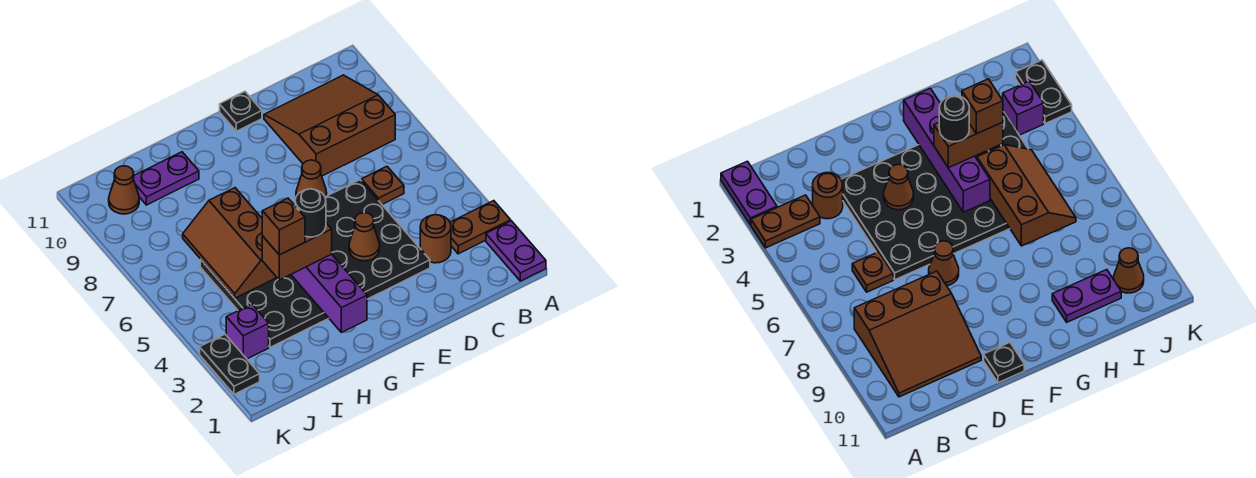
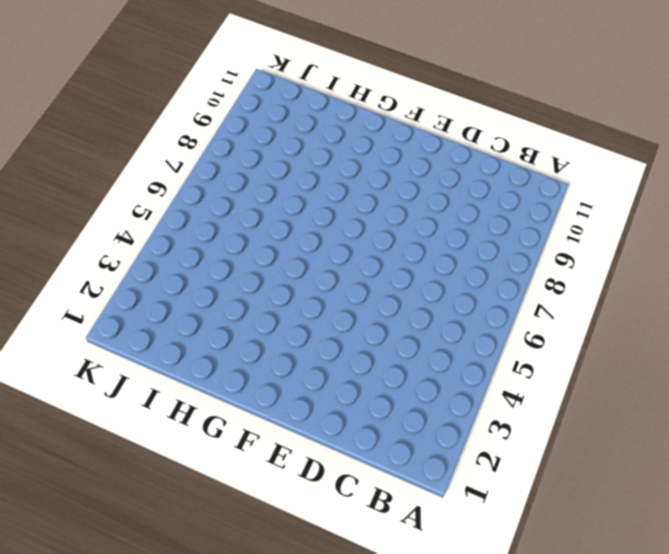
none -> purple plate A1:A2 level 1
none -> brown plate A3:B3 level 1
none -> brown slope B8:D10 level 1 top 8

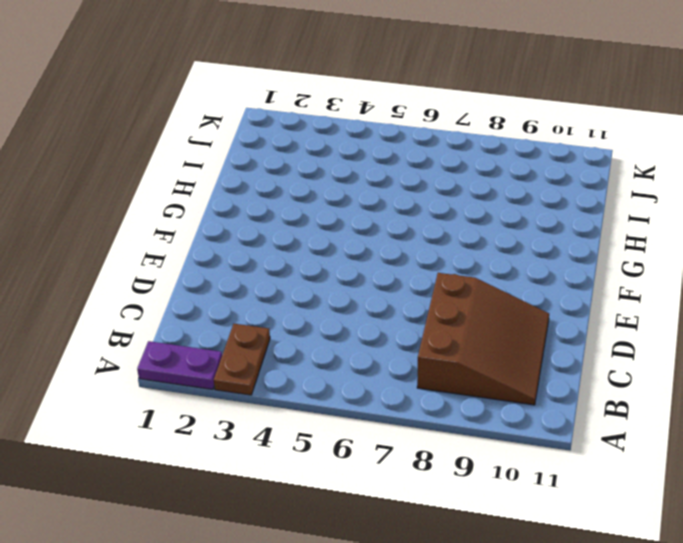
none -> brown round brick C3 level 1
none -> brown plate C6 level 1
none -> black plate D3:I6 level 1

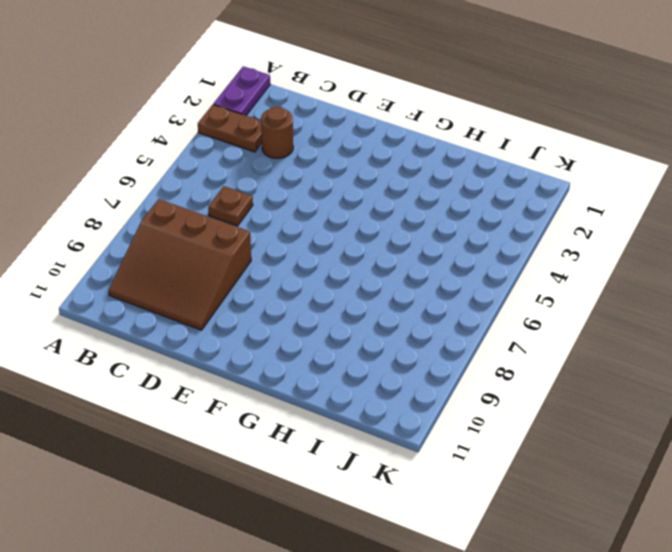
none -> black plate D3:I6 level 1
none -> brown cone E7 level 1
none -> black plate E11 level 1

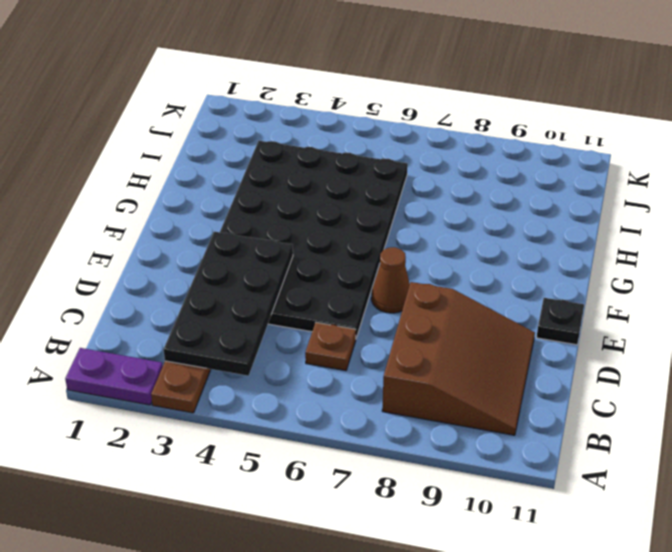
black plate B3:E4 level 2 -> brown cone E4 level 2
none -> brown round brick C3 level 1
none -> purple plate H10:I10 level 1
none -> purple brick J3 level 1

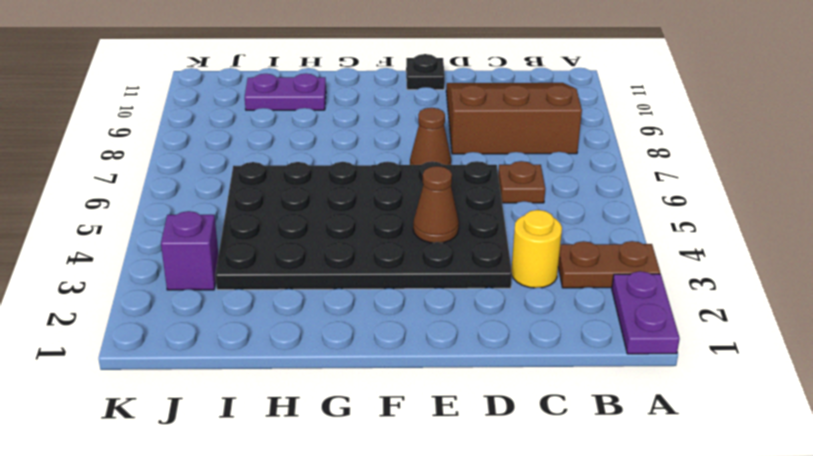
yellow round brick C3 level 1 -> brown round brick C3 level 1
none -> brown cone J10 level 1
none -> black plate K2:K3 level 1
none -> purple brick G2:G5 level 2

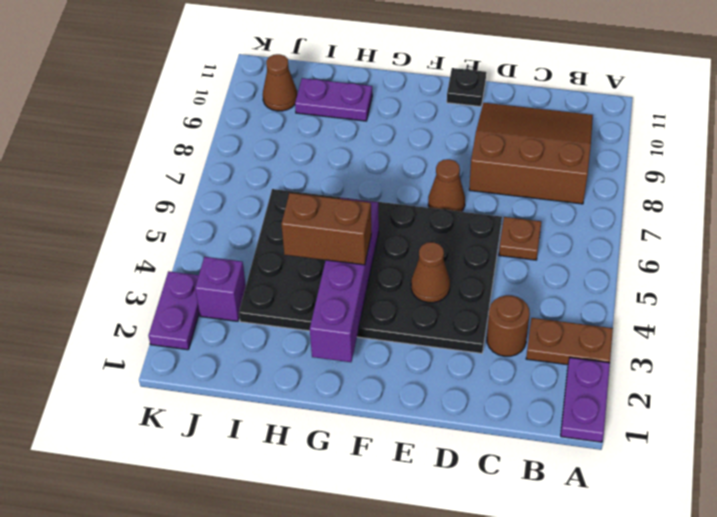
purple plate K2:K3 level 1 -> black plate K2:K3 level 1
none -> brown slope H5:I7 level 2 top H
none -> black round brick G4 level 4
none -> brown brick H4 level 4

